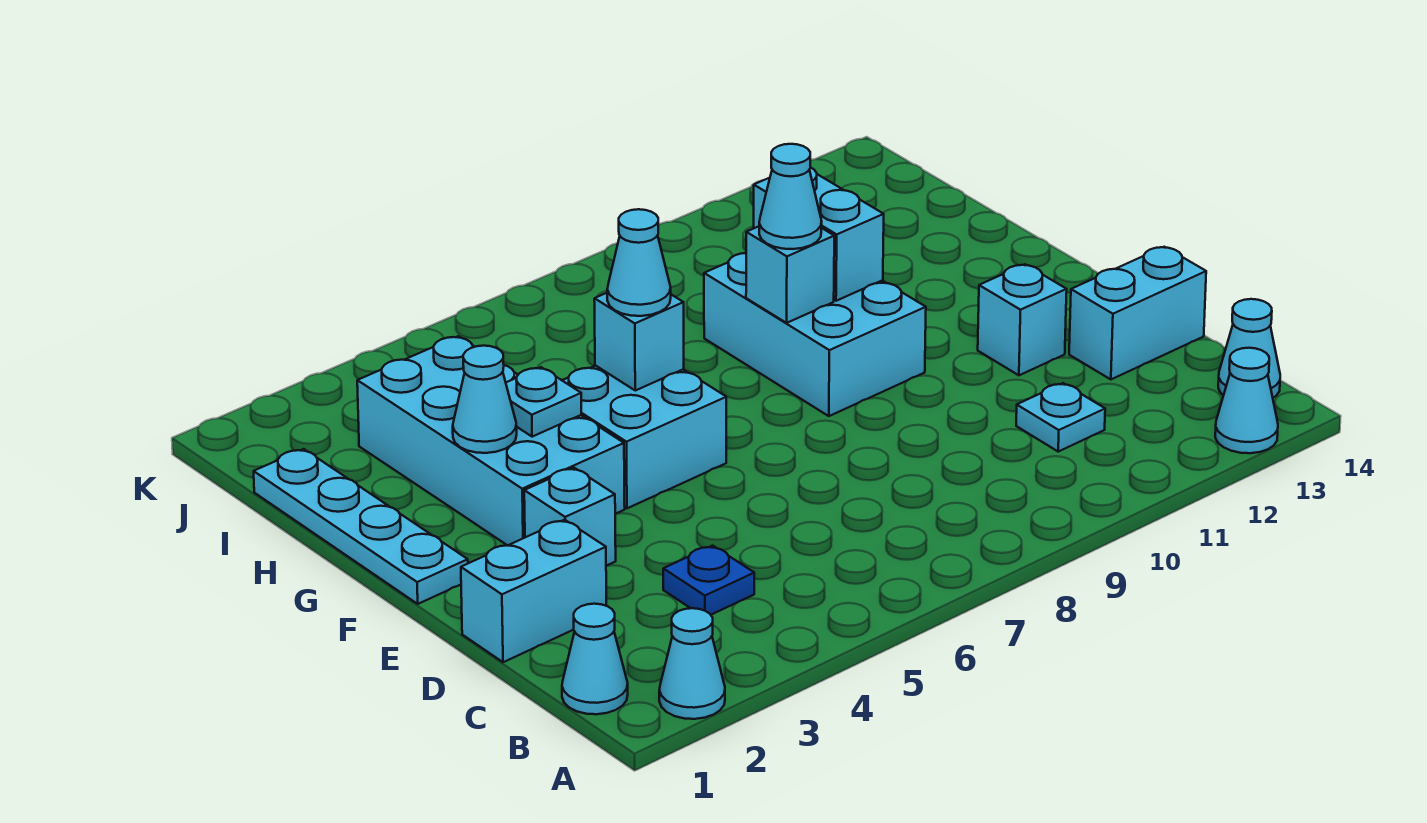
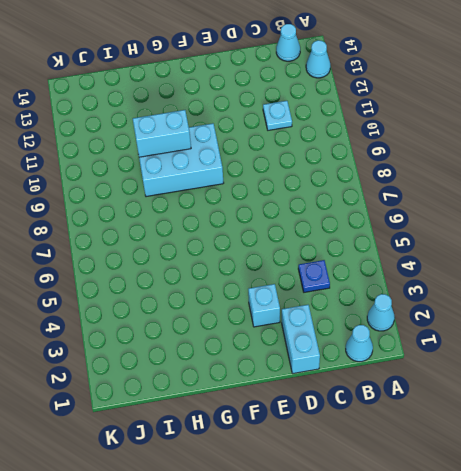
none -> cyan brick D13:D14 level 1
none -> cyan brick E12 level 1
none -> cyan plate F1:I1 level 1

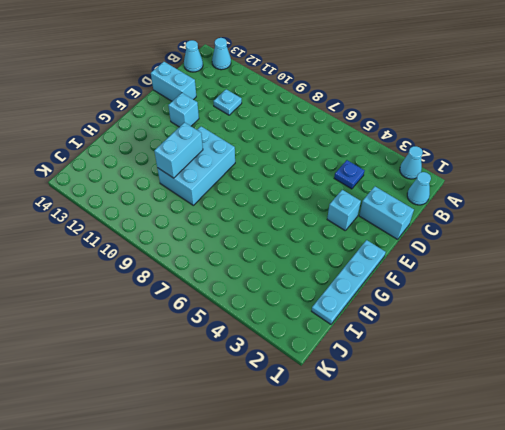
none -> cyan brick F3:I4 level 1
none -> cyan brick F5:G6 level 1
none -> cyan cone G3 level 2

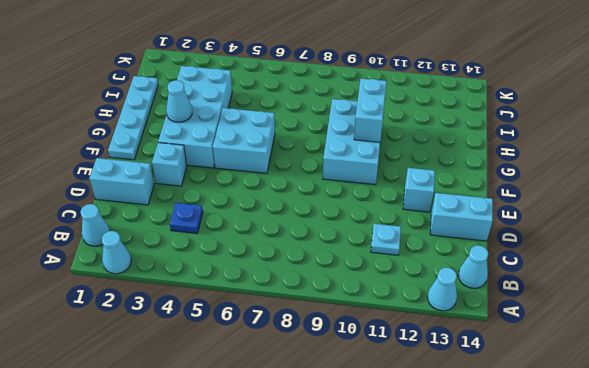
none -> cyan plate G4 level 2
none -> cyan brick G6 level 2
none -> cyan brick G9 level 2

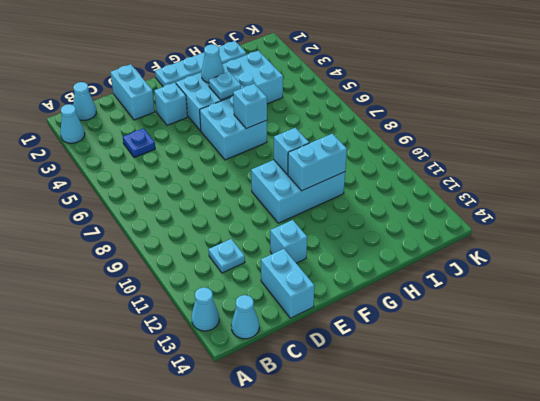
none -> cyan cone G6 level 3
none -> cyan cone G9 level 3

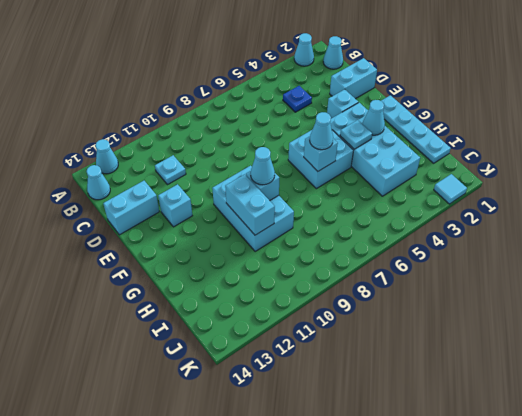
cyan tile K2 level 1 -> none

